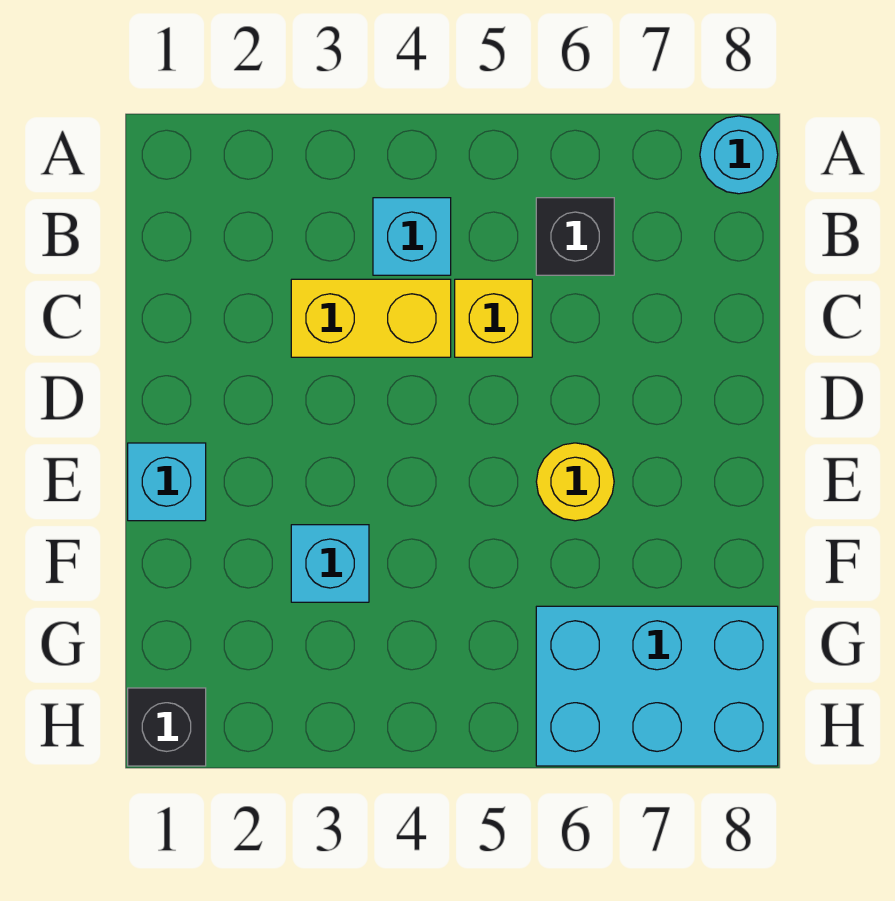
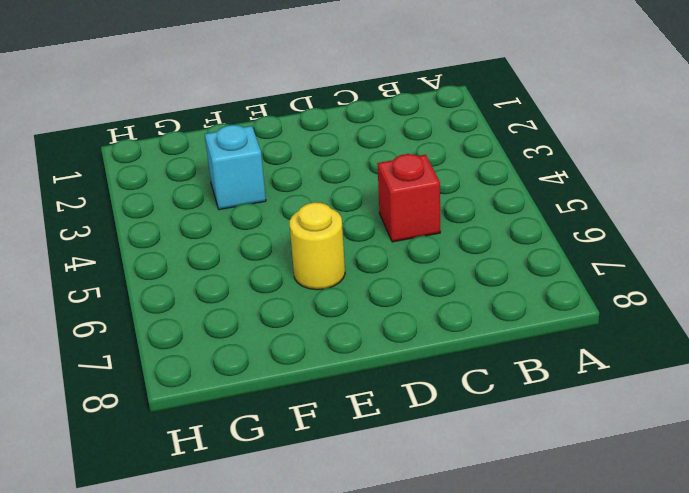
red brick C5 level 1 -> yellow brick C5 level 1
none -> cyan round brick A8 level 1
none -> cyan brick B4 level 1

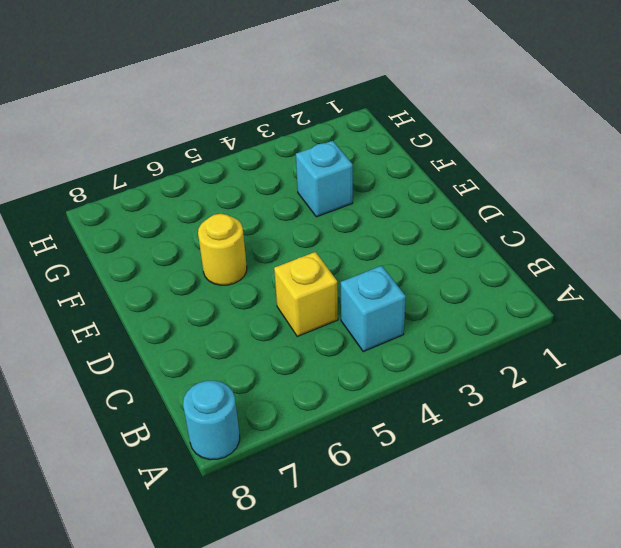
none -> black brick B6 level 1
none -> yellow brick C3:C4 level 1

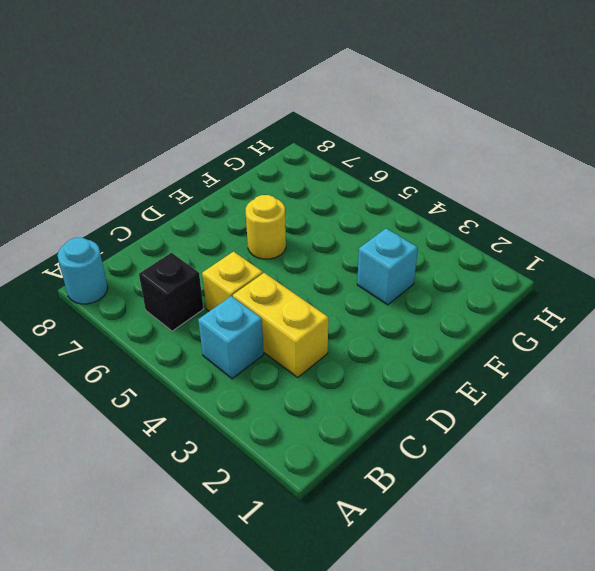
none -> cyan brick E1 level 1
none -> cyan brick G6:H8 level 1

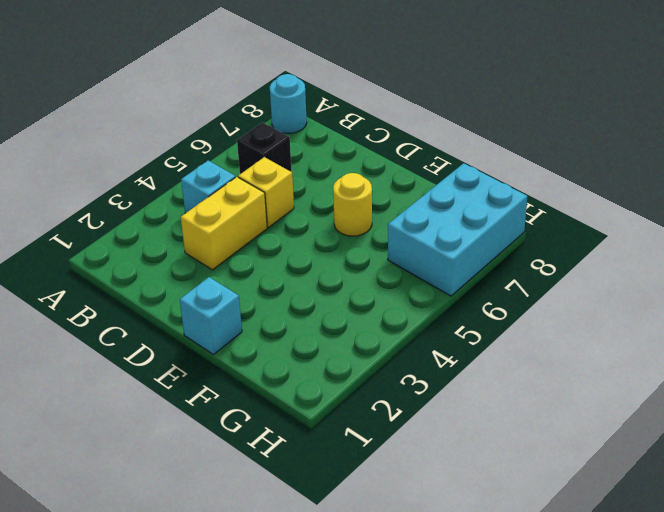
none -> cyan brick F3 level 1
none -> black brick H1 level 1

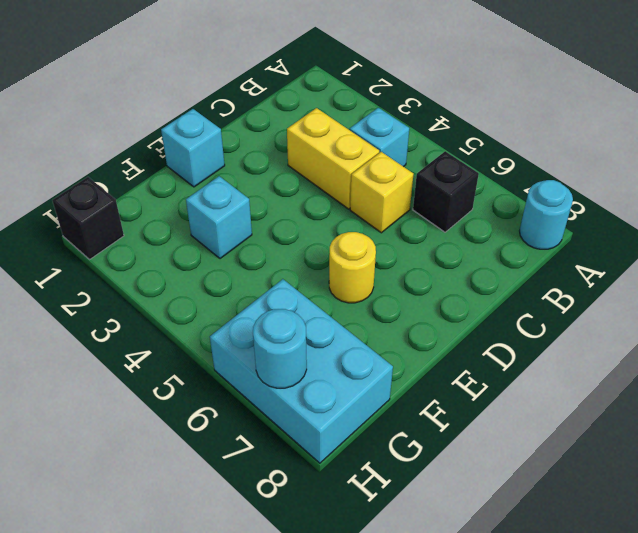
cyan round brick H7 level 2 -> none

